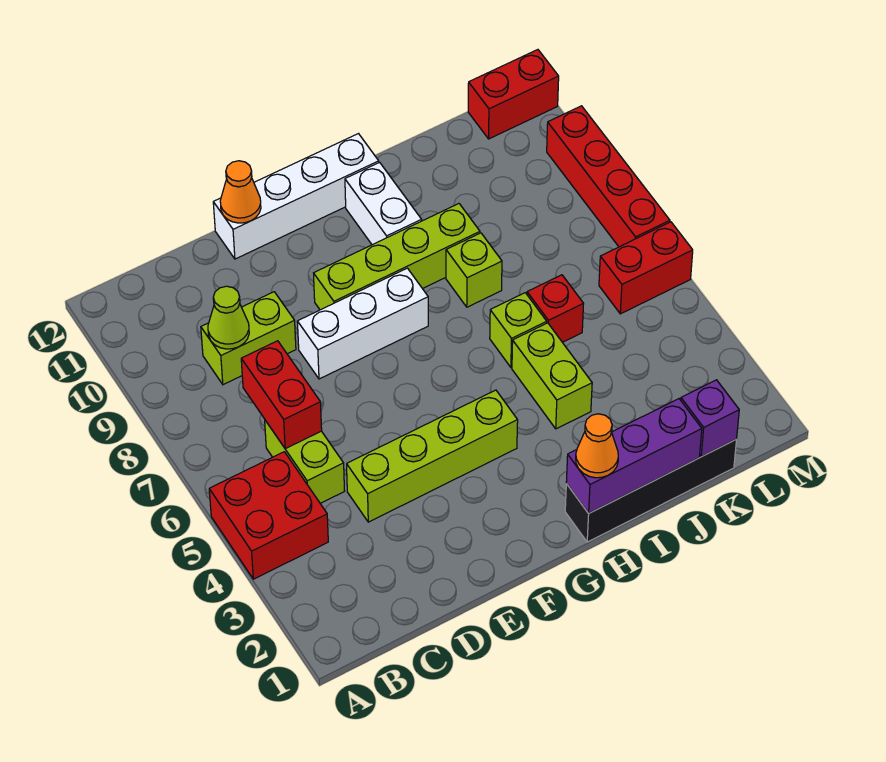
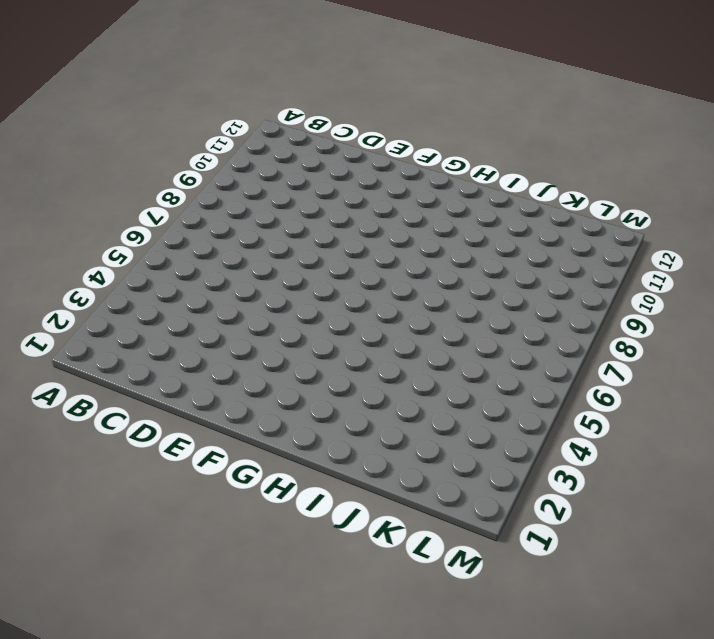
none -> red brick A4:B5 level 1
none -> lime brick C5:C6 level 1
none -> lime brick C9:D9 level 1

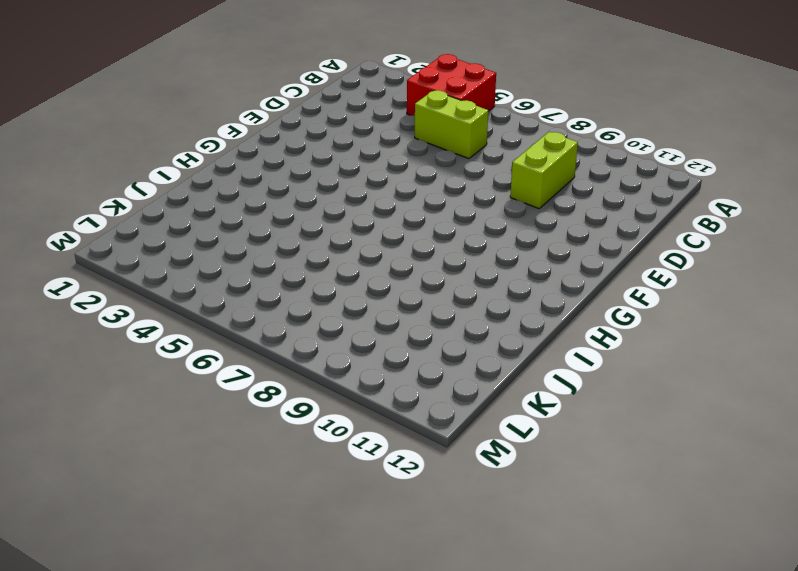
none -> lime brick D4:G4 level 1
none -> white brick E8:G8 level 1
none -> white brick E12:H12 level 1

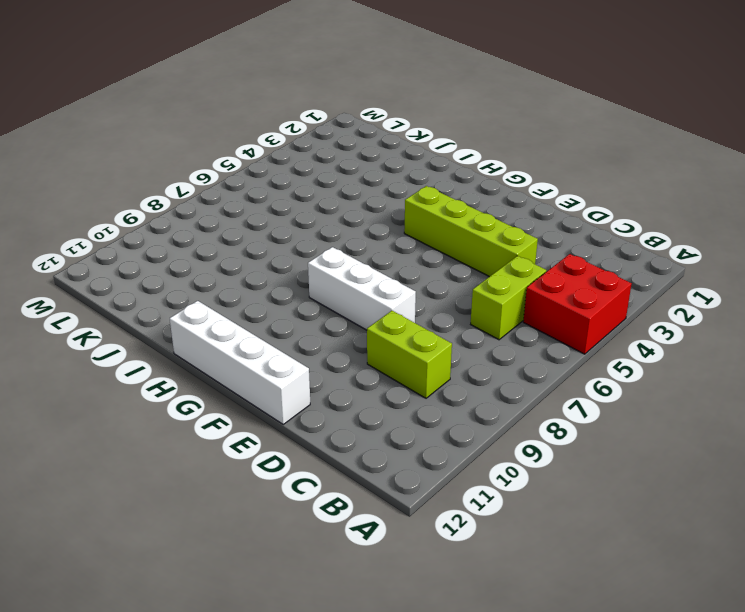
none -> lime brick F9:I9 level 1
none -> black brick H1:K1 level 1
none -> white brick H10:H11 level 1

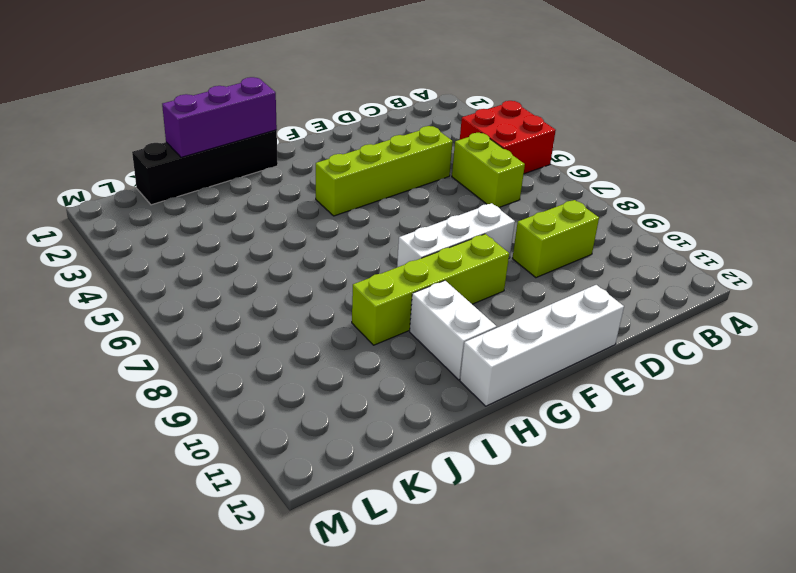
none -> lime brick I4:I5 level 1
none -> lime brick I6 level 1
none -> lime brick I8 level 1

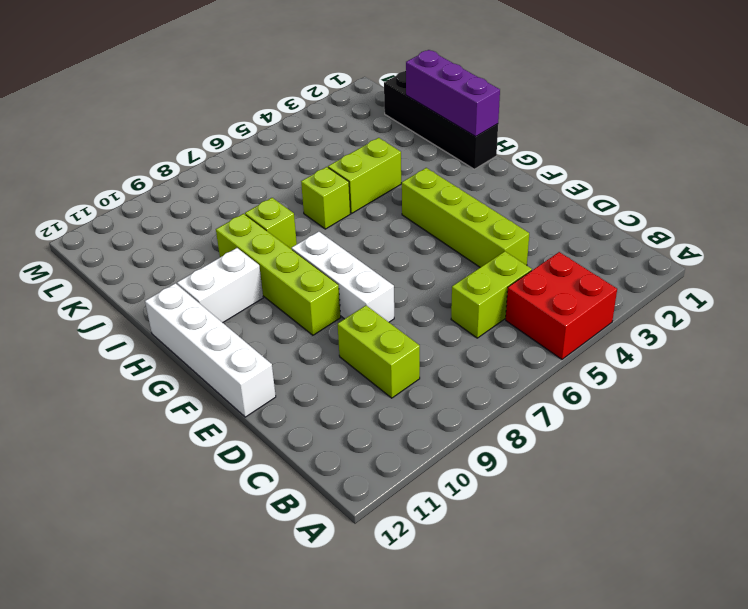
none -> red brick J6 level 1
none -> red brick L6:M6 level 1
none -> red brick L12:M12 level 1

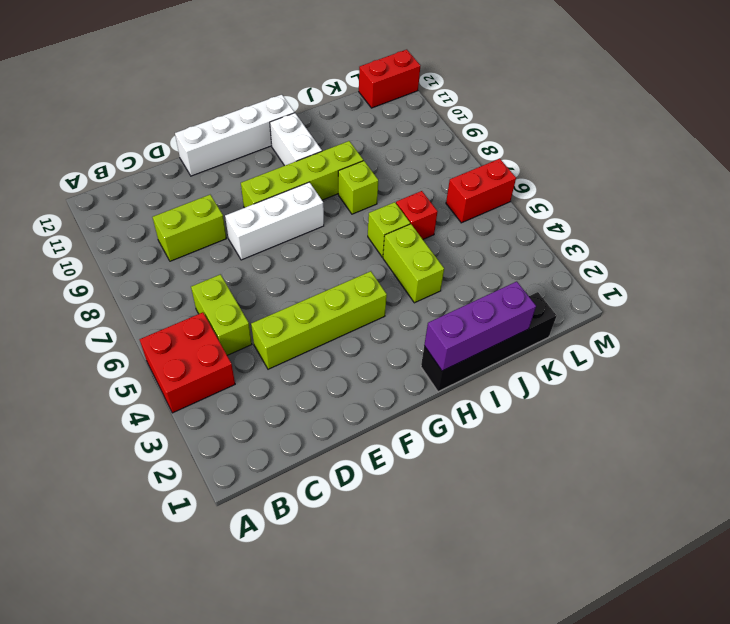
none -> red brick M7:M10 level 1
none -> red brick C6:C7 level 2
none -> lime cone C9 level 2

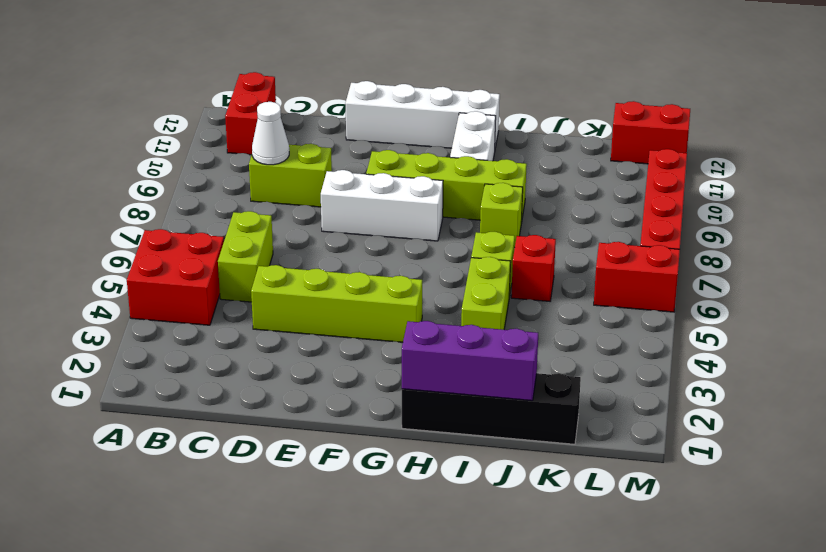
red brick B11:B12 level 1 -> red brick C6:C7 level 2
white cone C9 level 2 -> lime cone C9 level 2
none -> orange cone E12 level 2
none -> purple brick K1 level 2
none -> orange cone H1 level 3

